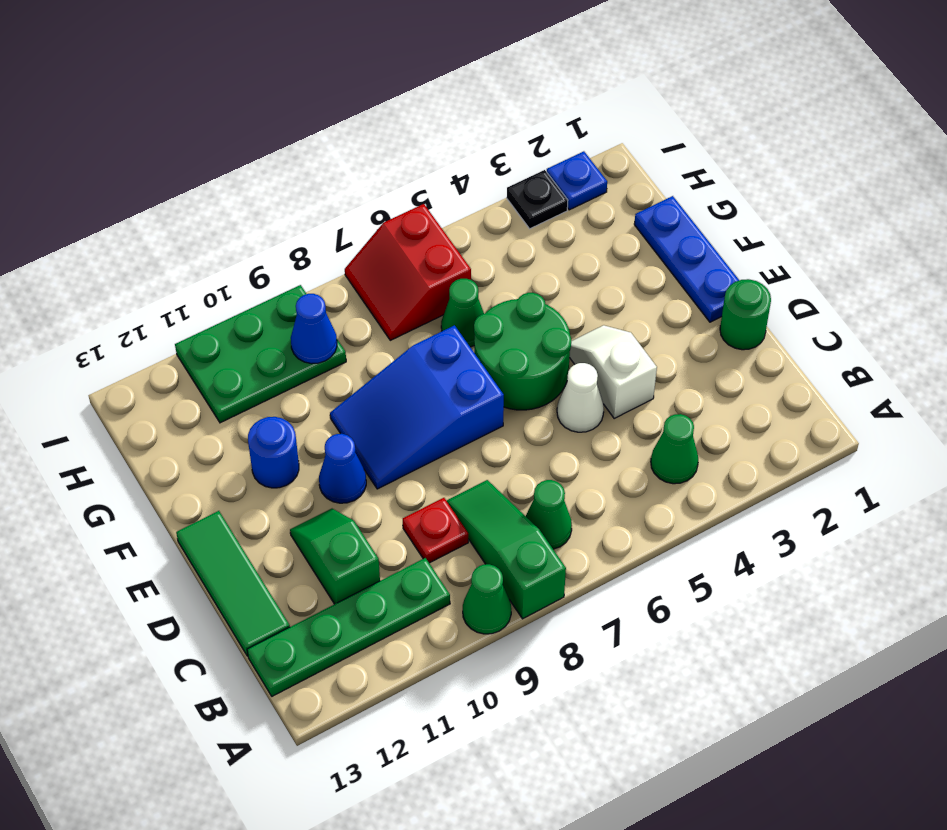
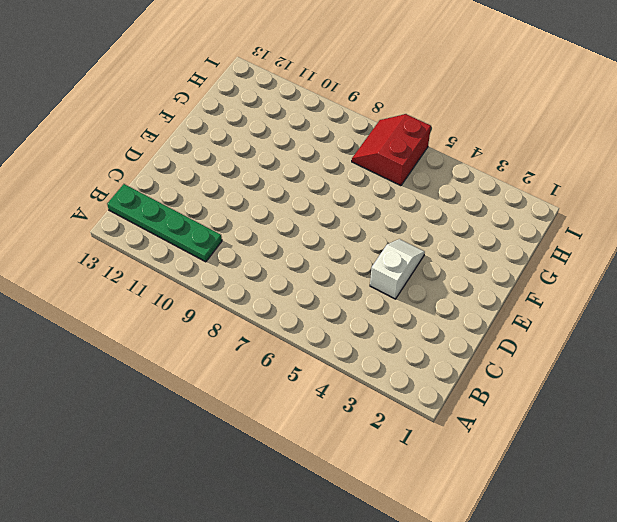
none -> green slope A8:C8 level 1 top A
none -> green cone A9 level 1
none -> green cone B4 level 1

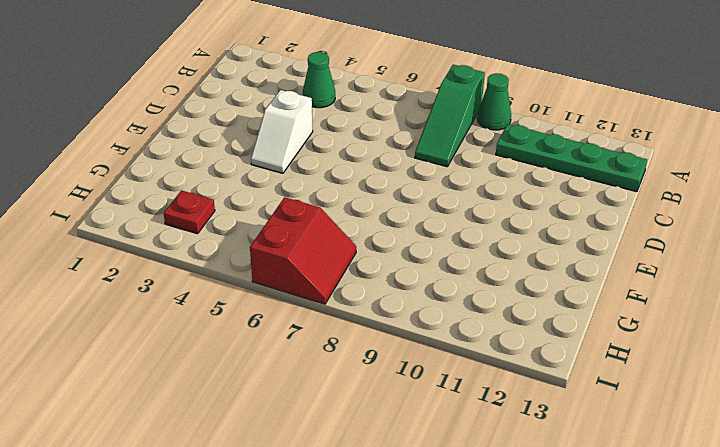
red plate H3 level 1 -> red plate C9 level 1
none -> green cone B7 level 1
none -> green slope C11:D11 level 1 top C
none -> green tile C13:E13 level 1

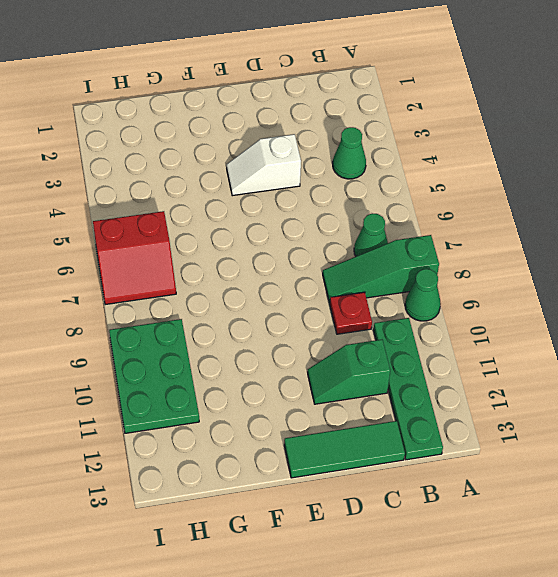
none -> green round brick D1 level 1
none -> white cone D5 level 1
none -> blue plate E1:G1 level 1

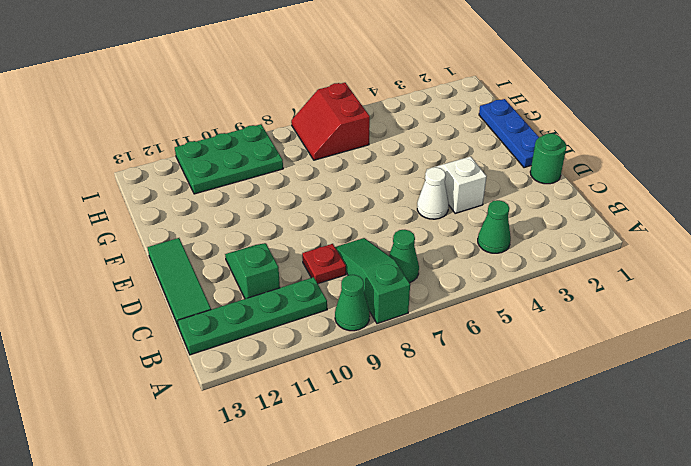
none -> green round brick E5:F6 level 1
none -> blue slope E7:F9 level 1 top 7
none -> blue cone E10 level 1

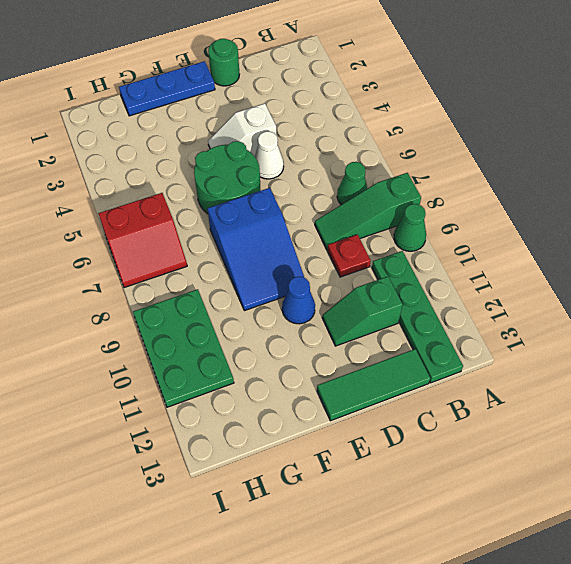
none -> green cone B4 level 1
none -> blue round brick F11 level 1
none -> green cone G6 level 1

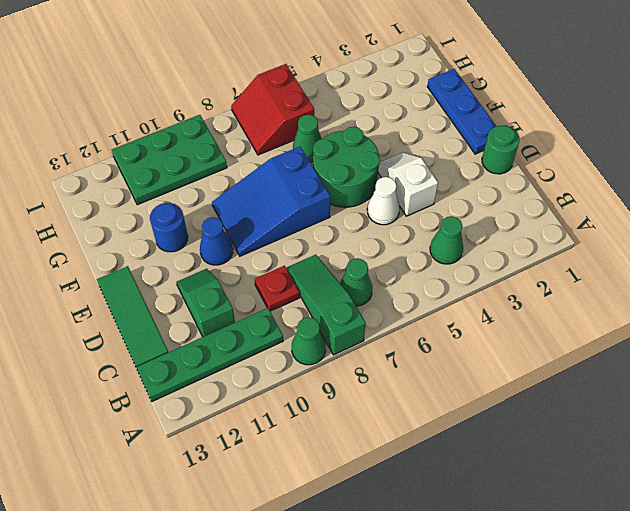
none -> blue plate I2 level 1
none -> black plate I3 level 1
none -> blue cone H9 level 2

